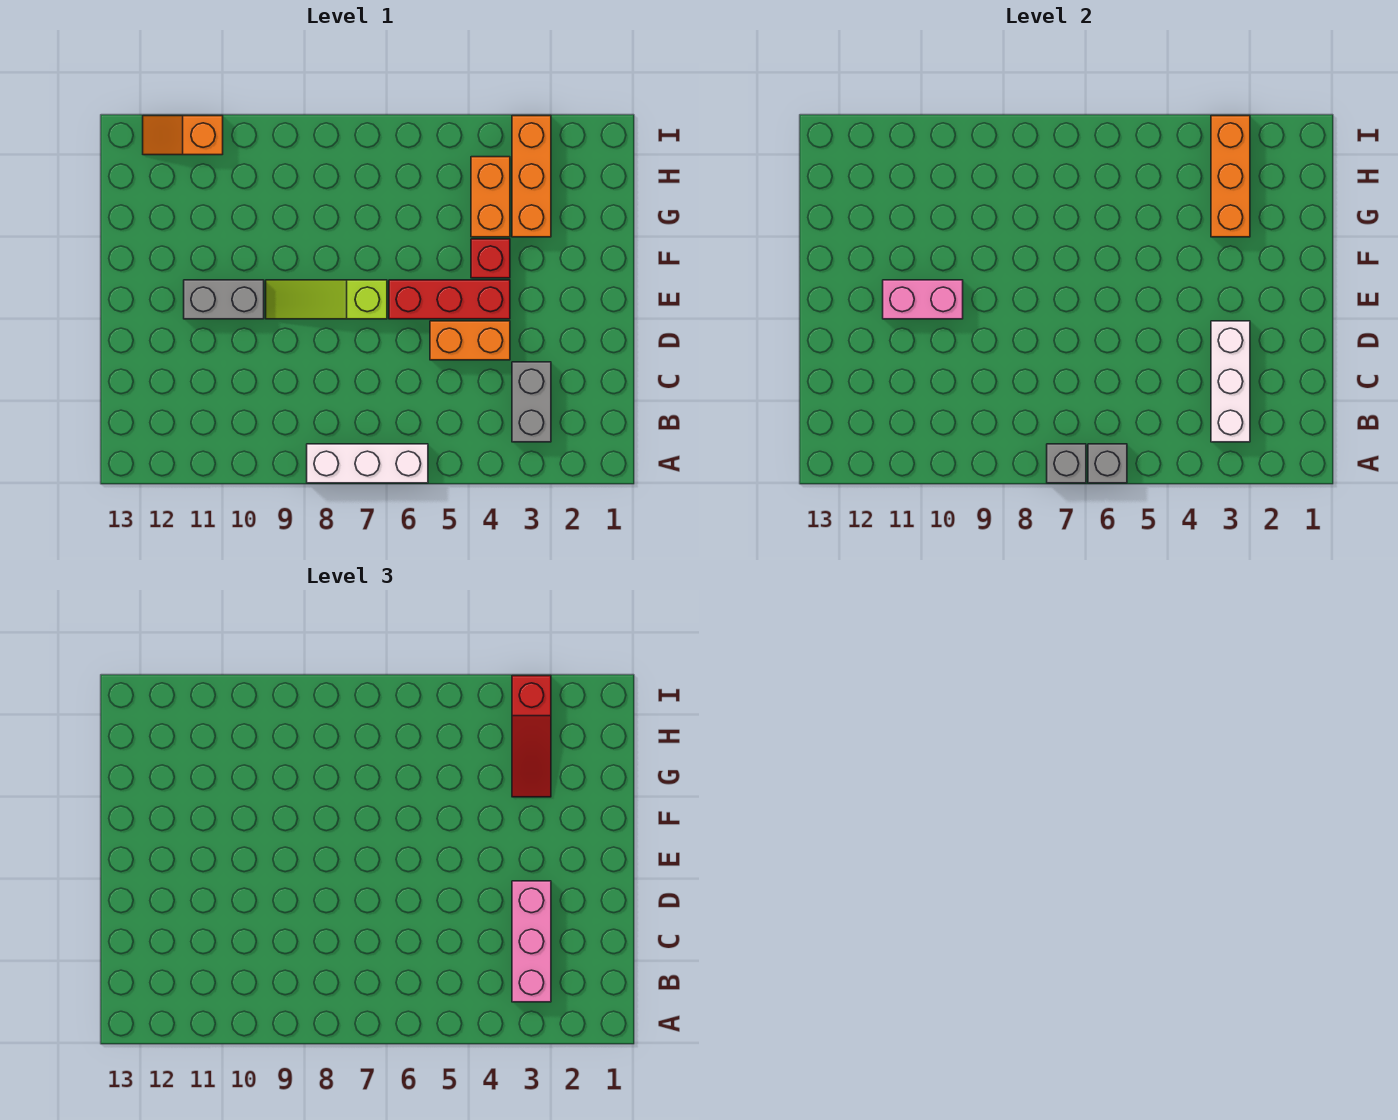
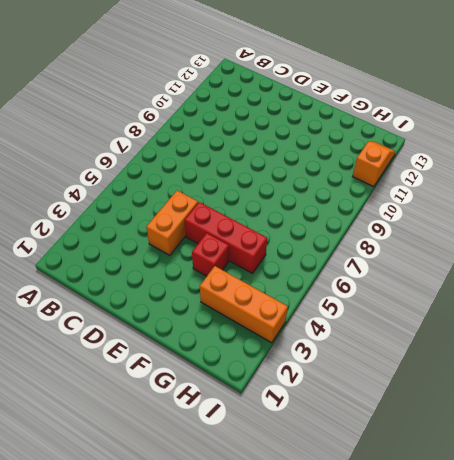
red brick E5:G5 level 1 -> red brick E4:E6 level 1
none -> white brick A6:A8 level 1
none -> grey brick B3:C3 level 1
none -> lime slope E7:E9 level 1 top 7

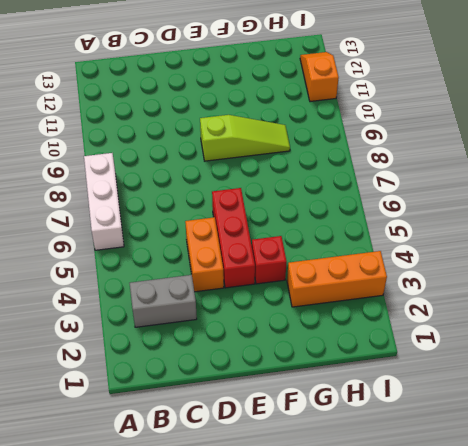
lime slope E9:G9 level 1 top E -> lime slope E7:E9 level 1 top 7
none -> grey brick E10:E11 level 1
none -> orange brick G4:H4 level 1
none -> grey brick A6 level 2

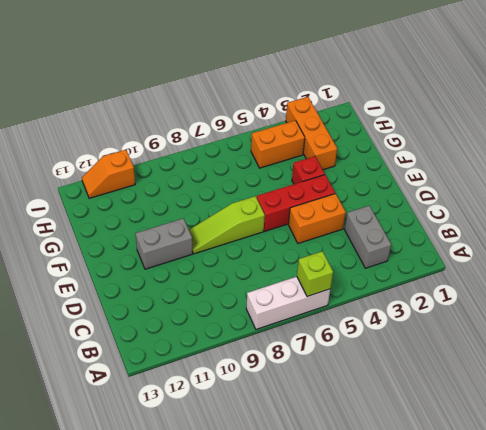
lime brick A6 level 2 -> grey brick A6 level 2
orange brick H4:H5 level 1 -> orange brick G4:H4 level 1
none -> grey brick A7 level 2
none -> white brick B3:D3 level 2
none -> pink brick E10:E11 level 2

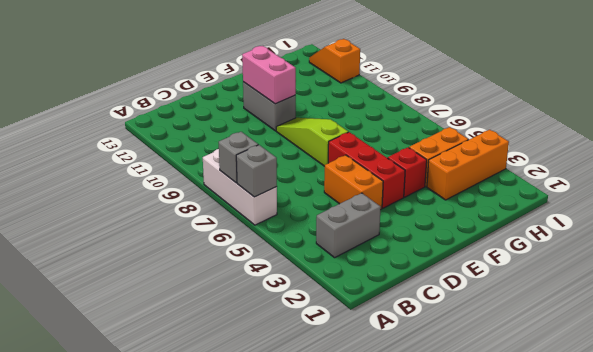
none -> white brick B3:D3 level 2
none -> orange brick G3:I3 level 2
none -> pink brick B3:D3 level 3

